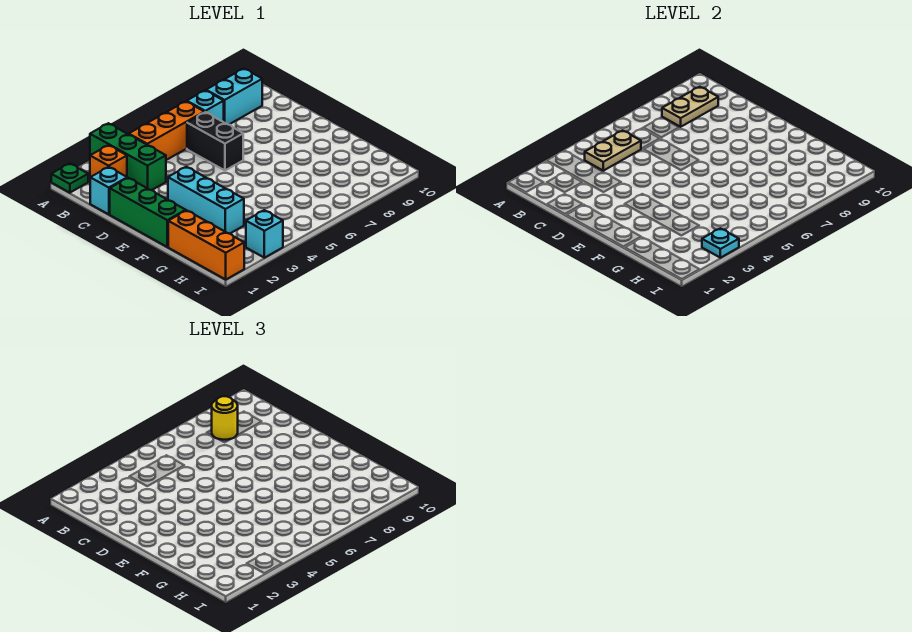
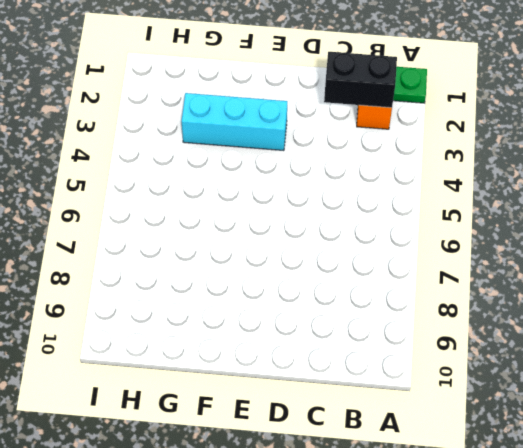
black brick B2:C2 level 2 -> black brick C6:D6 level 1
none -> green brick A3:C3 level 1
none -> orange brick B4:B6 level 1
none -> cyan brick B7 level 1

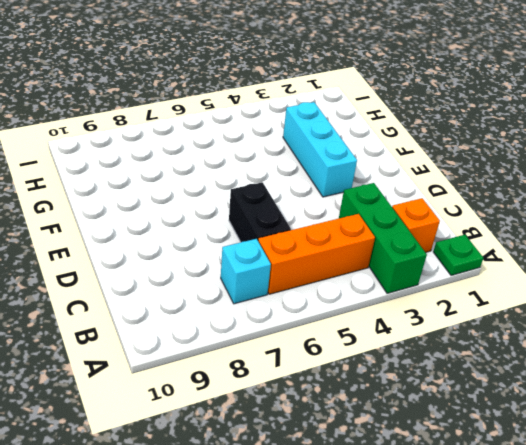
none -> cyan brick B8:B9 level 1
none -> cyan brick C1 level 1
none -> green brick D1:F1 level 1

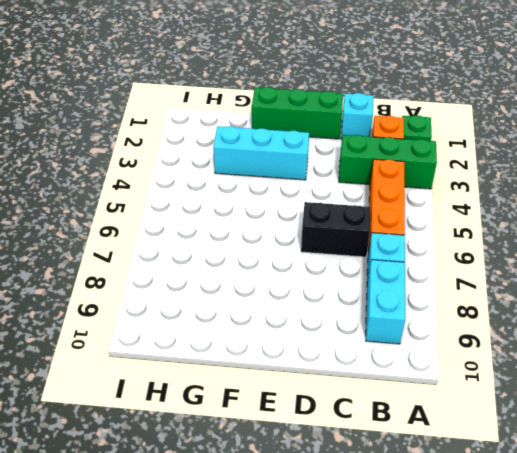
none -> orange brick G1:I1 level 1
none -> cyan brick I3 level 1
none -> tan plate B4:B5 level 2

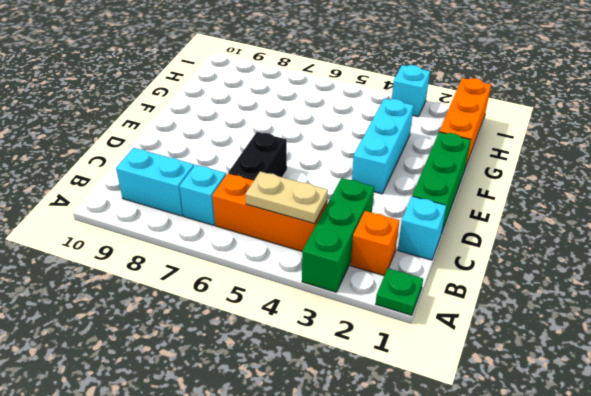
none -> tan plate B8:B9 level 2
none -> cyan plate I3 level 2
none -> yellow round brick B8 level 3

